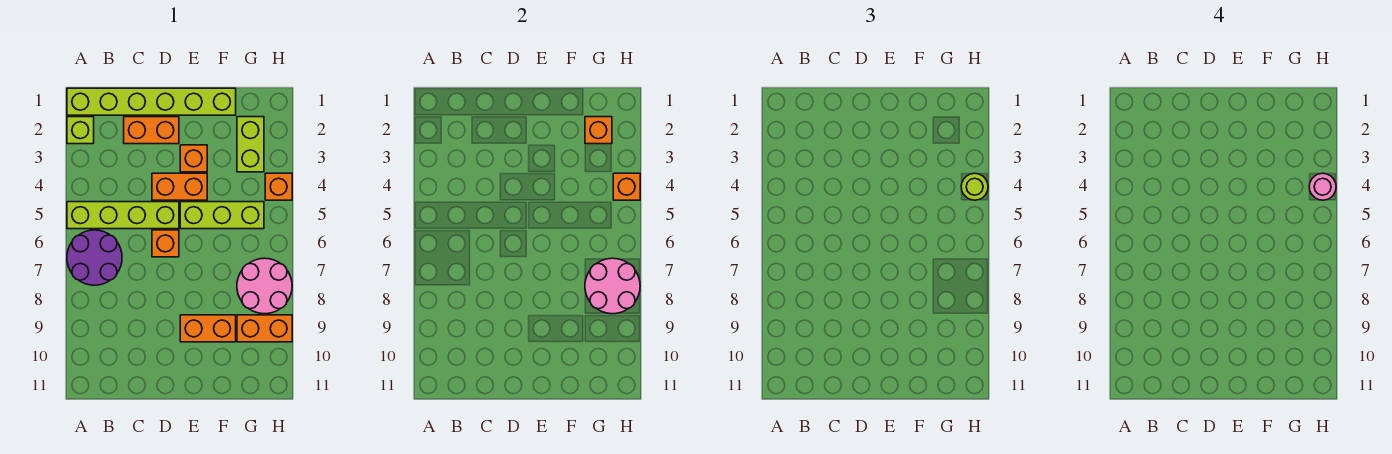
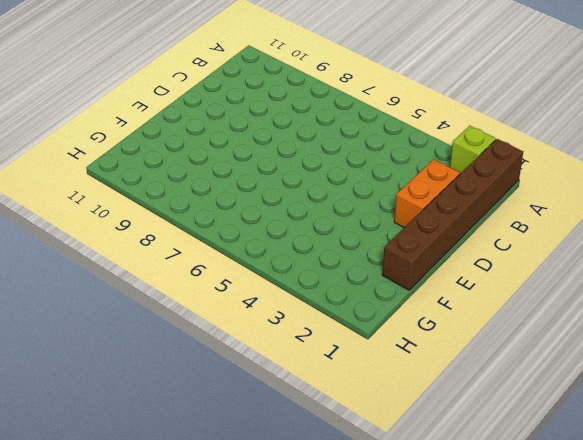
brown brick A1:F1 level 1 -> lime brick A1:F1 level 1
none -> lime brick A5:D5 level 1
none -> purple round brick A6:B7 level 1
none -> orange brick D4:E4 level 1

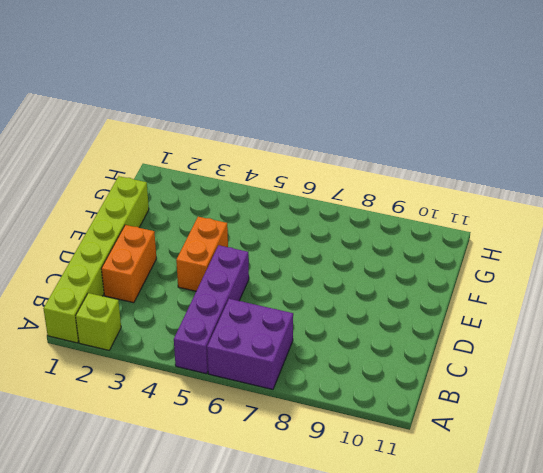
purple brick A5:D5 level 1 -> lime brick A5:D5 level 1
purple brick A6:B7 level 1 -> purple round brick A6:B7 level 1
none -> orange brick D6 level 1
none -> orange brick E3 level 1
none -> lime brick E5:G5 level 1

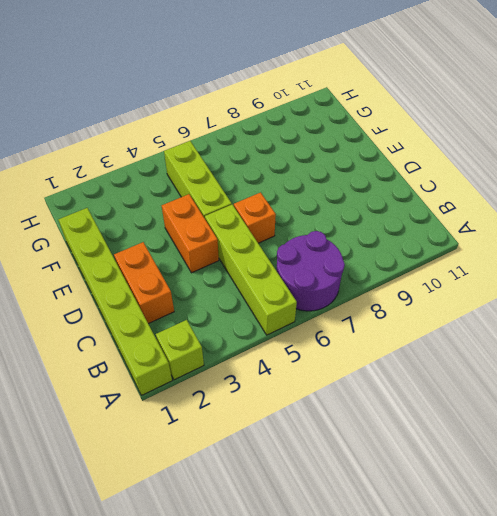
none -> orange brick E3 level 1
none -> orange brick E9:F9 level 1
none -> lime brick G2:G3 level 1

